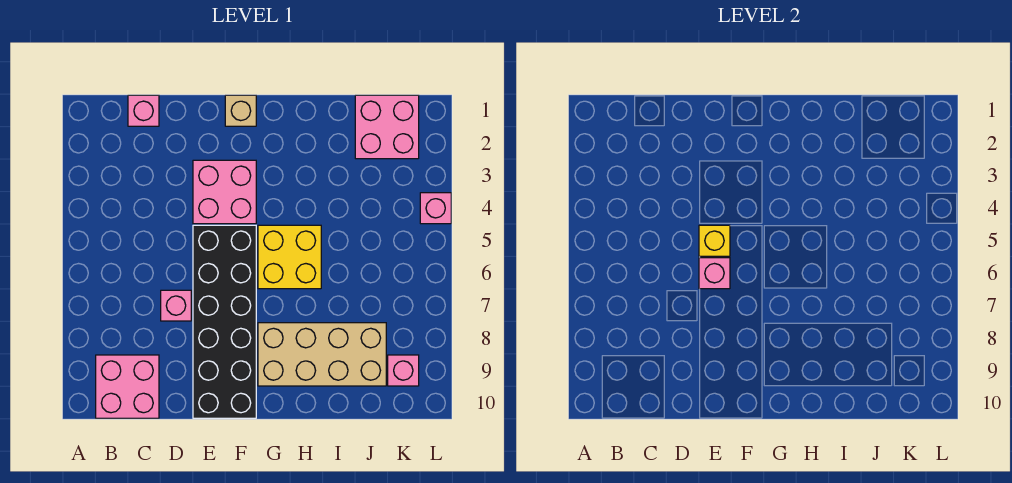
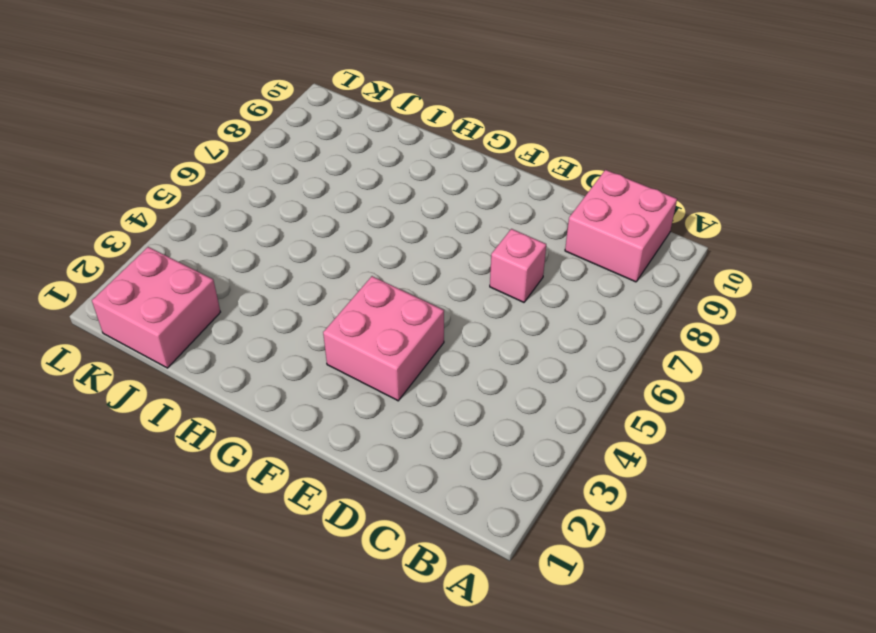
none -> pink brick C1 level 1
none -> black brick E5:F10 level 1
none -> tan brick F1 level 1

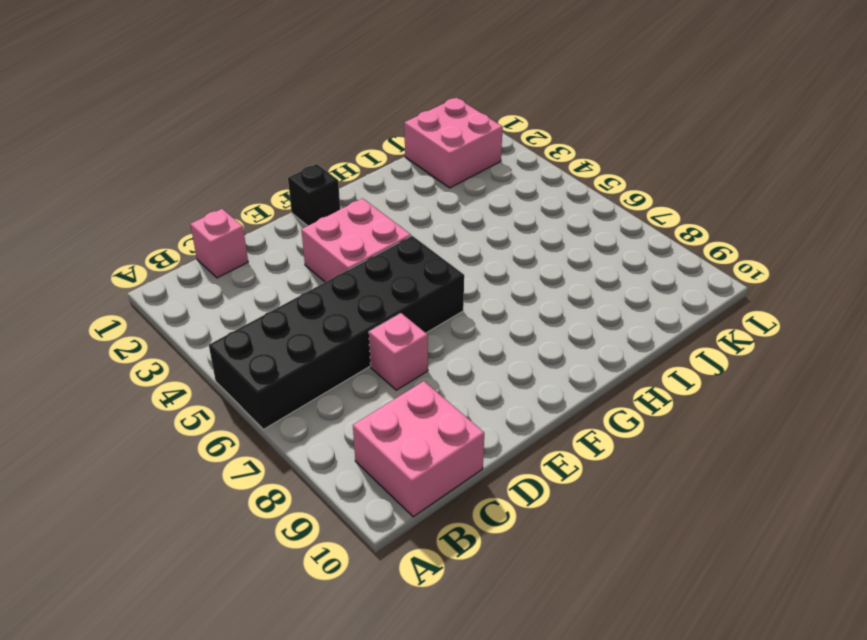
black brick A5:F6 level 1 -> black brick E5:F10 level 1
black brick F1 level 1 -> tan brick F1 level 1
none -> yellow brick G5:H6 level 1
none -> tan brick G8:J9 level 1
none -> pink brick K9 level 1

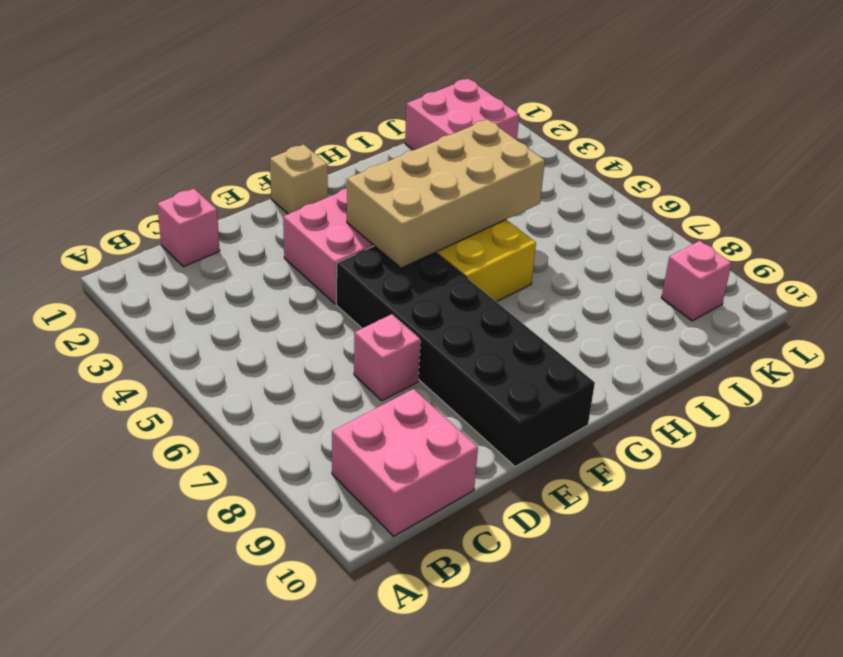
tan brick F4:I5 level 2 -> tan brick G8:J9 level 1
none -> pink brick L4 level 1
none -> yellow brick E5 level 2
none -> pink brick E6 level 2

